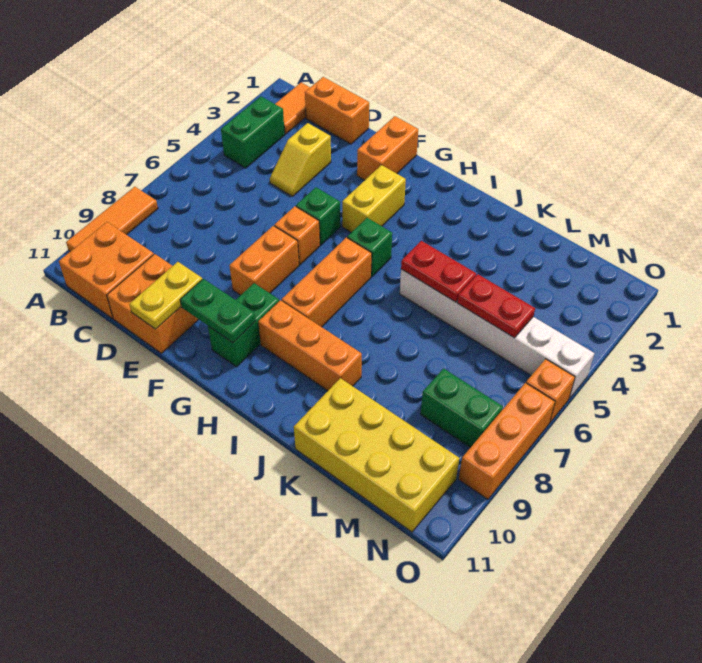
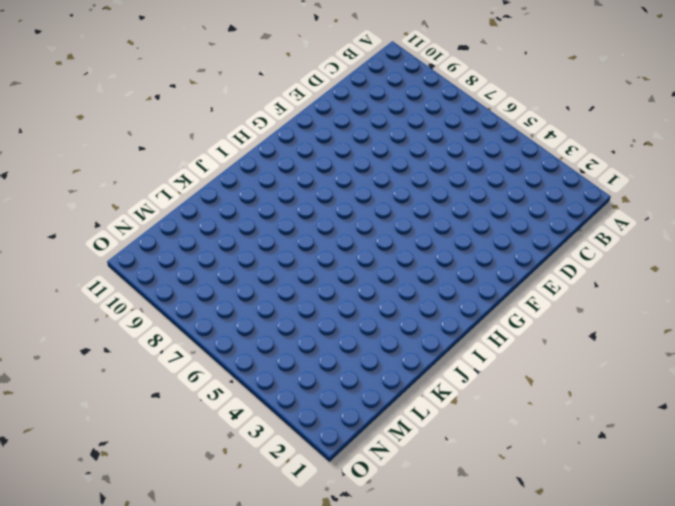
none -> orange tile A8:A10 level 1
none -> orange tile B1:B2 level 1
none -> green brick B3:B4 level 1

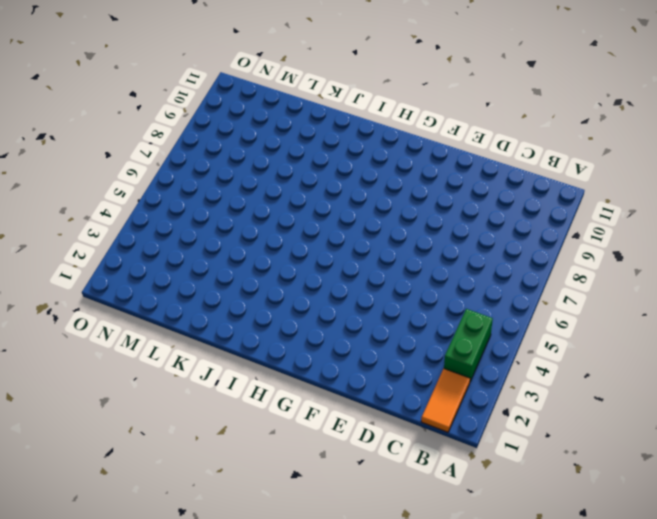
none -> orange tile A8:A10 level 1
none -> orange brick B10:C11 level 1
none -> orange brick C1:D1 level 1

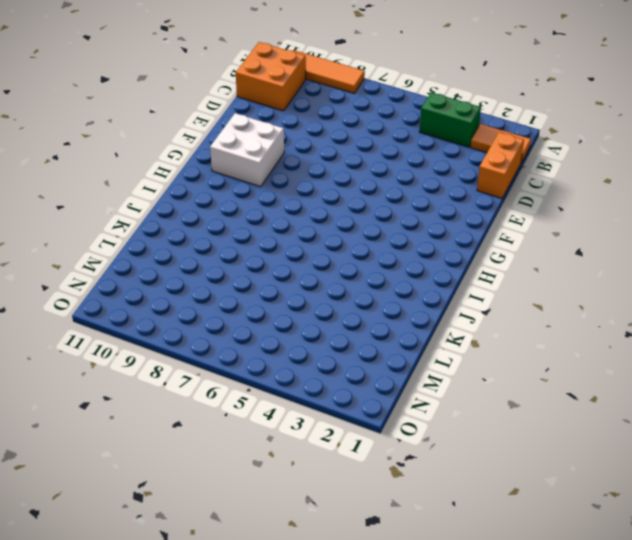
white brick F9:G10 level 1 -> green brick G9:G10 level 1
none -> yellow slope D3:D4 level 1 top 3
none -> orange brick D10:E11 level 1
none -> orange brick F1:F2 level 1

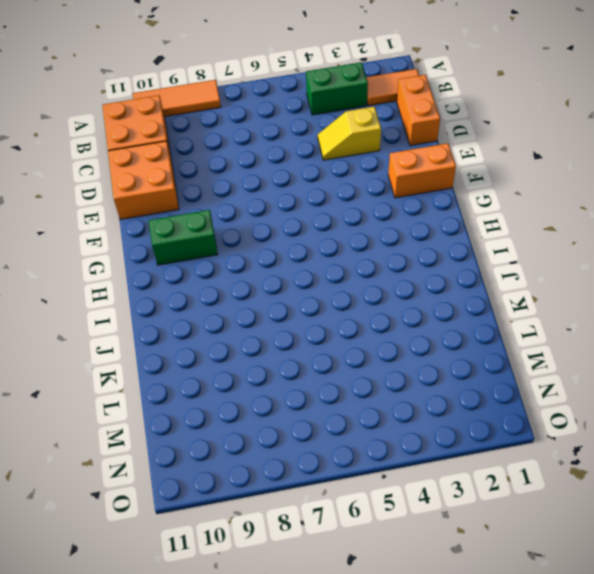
none -> green brick F5 level 1
none -> orange brick F6 level 1
none -> orange brick F7:F8 level 1

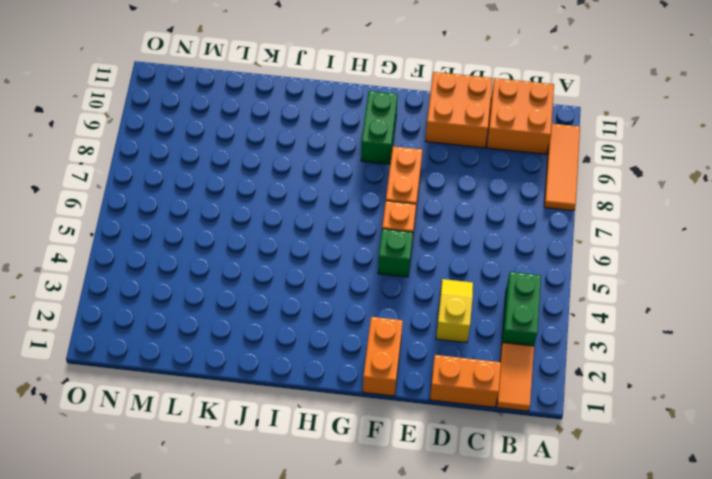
none -> yellow brick G3:G4 level 1
none -> green brick H5 level 1
none -> orange brick H6:H8 level 1

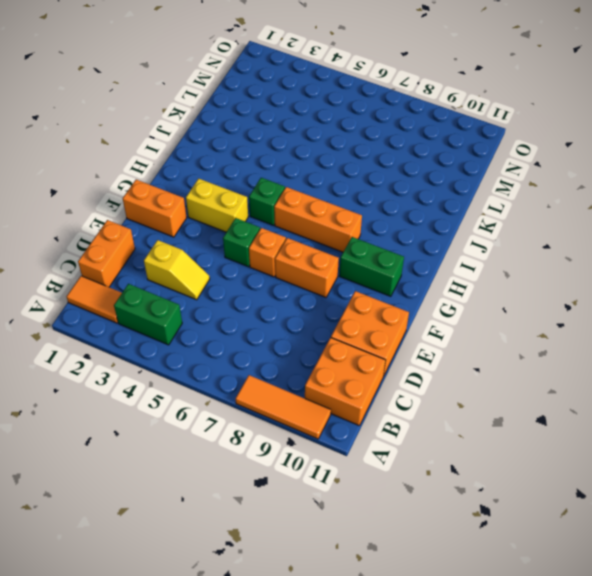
none -> orange brick H9:J9 level 1
none -> white brick J5:O5 level 1
none -> yellow brick K10:N11 level 1

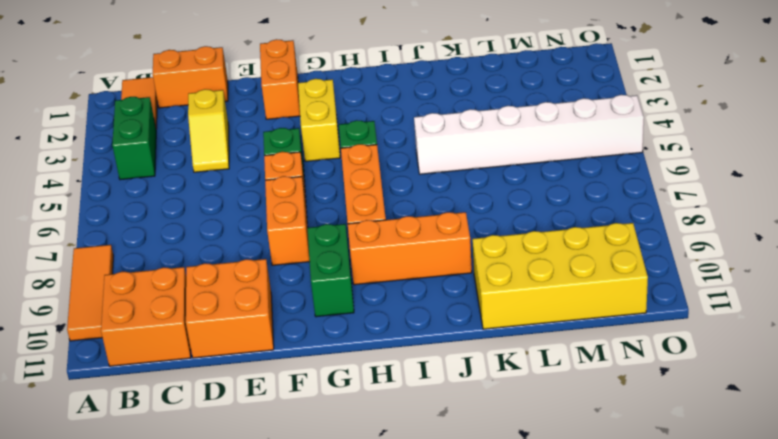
none -> green brick M8:N8 level 1
none -> orange brick O6 level 1
none -> orange brick O7:O9 level 1

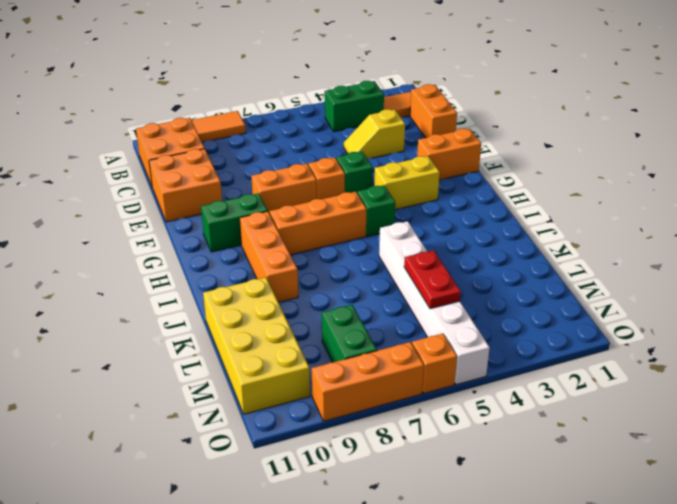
none -> yellow plate E10:E11 level 2
none -> green plate F10:G10 level 2
none -> red plate J5:K5 level 2

